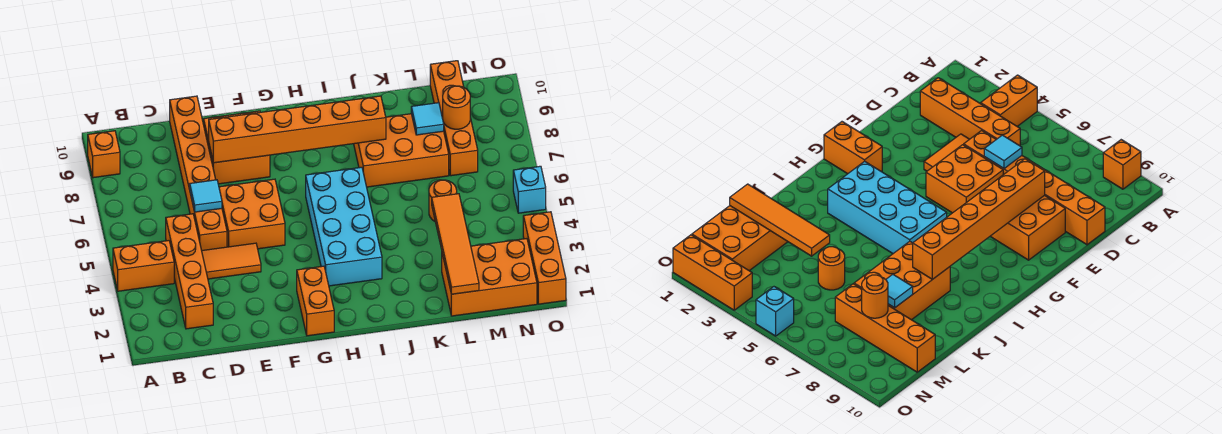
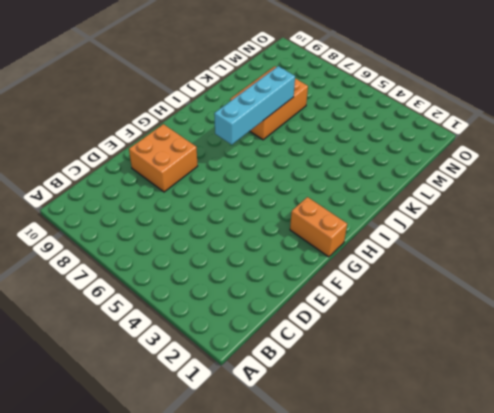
cyan brick H7:K7 level 2 -> none
none -> orange brick A4:B4 level 1
none -> orange brick A9 level 1
none -> orange brick C2:C5 level 1

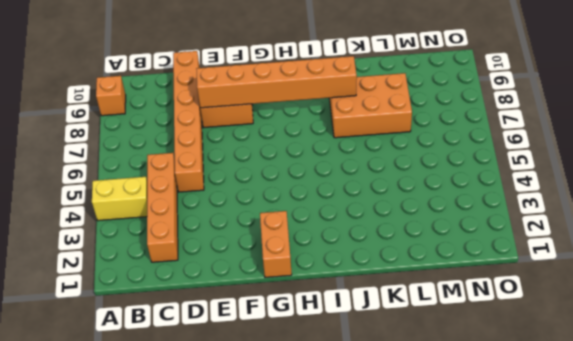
yellow brick A4:B4 level 1 -> orange brick A4:B4 level 1
none -> orange tile D4:E4 level 1
none -> orange brick E5:F6 level 1
none -> cyan brick H3:I6 level 1

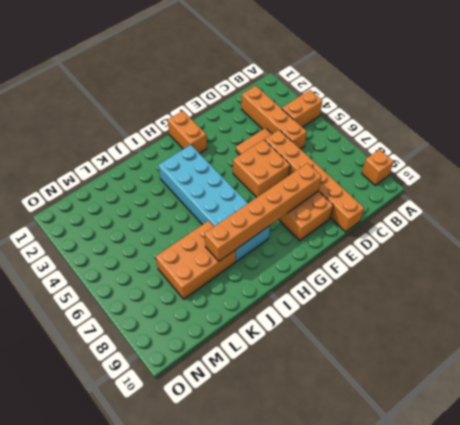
cyan brick H3:I8 level 1 -> cyan brick H3:I6 level 1
none -> orange brick L1:N2 level 1
none -> orange round brick L5 level 1
none -> orange brick M7:M10 level 1

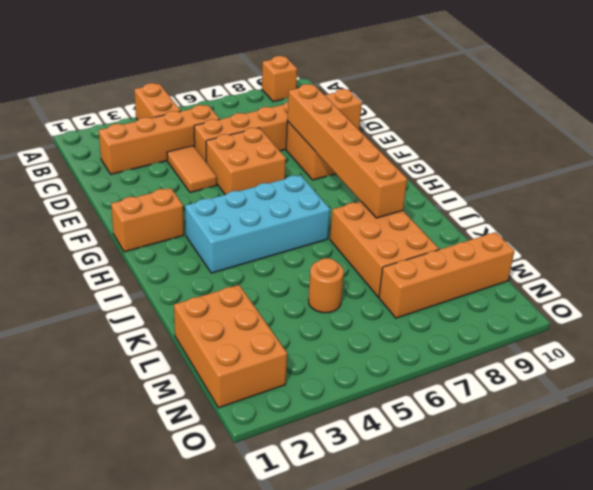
none -> orange brick O1:O3 level 1
none -> cyan brick O5 level 1
none -> cyan tile D6 level 2

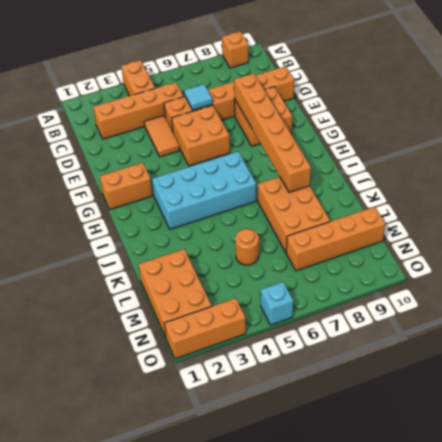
none -> orange tile L1:L4 level 2
none -> cyan tile L8 level 2
none -> orange round brick M8 level 2

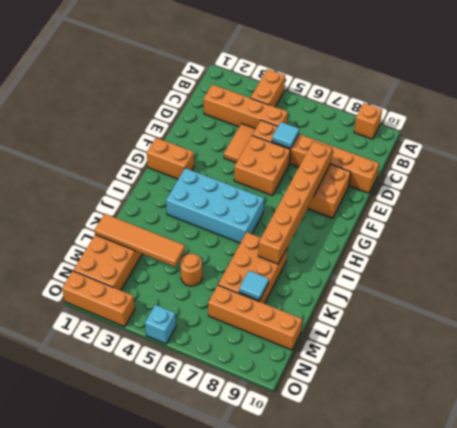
none -> orange round brick M8 level 2

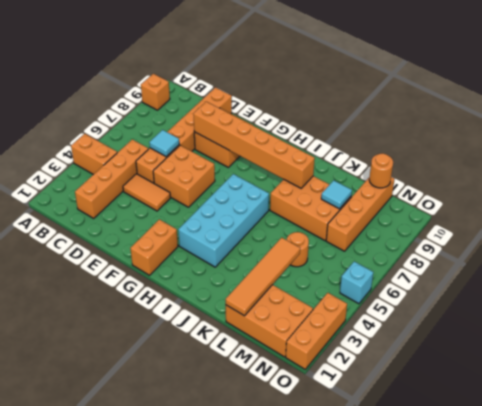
orange round brick M10 level 2 -> orange round brick M8 level 2

